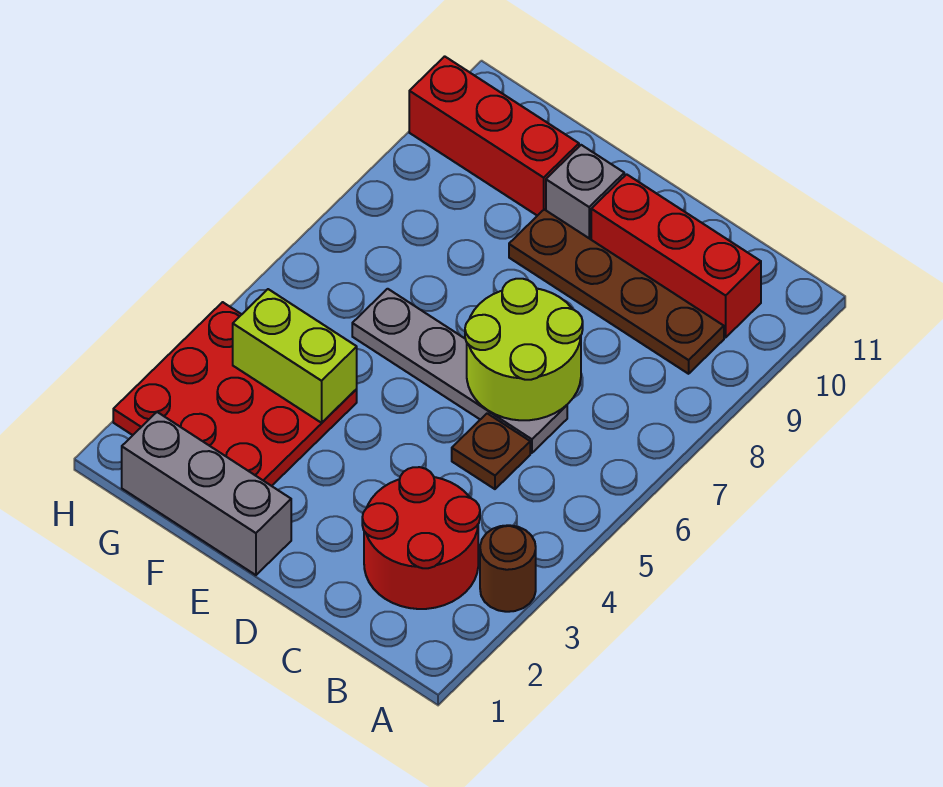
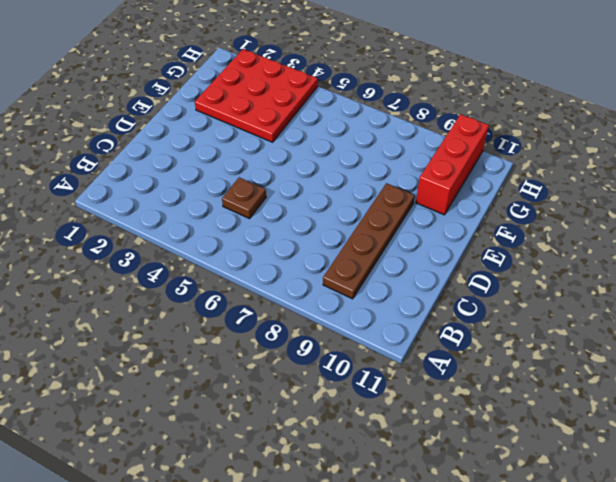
none -> brown round brick A3 level 1
none -> red round brick B2:C3 level 1
none -> red brick B10:D10 level 1

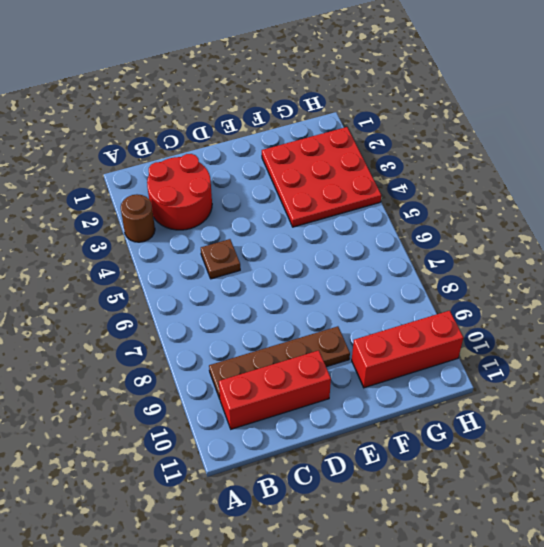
none -> grey plate C6:F6 level 1
none -> grey brick E1:G1 level 1
none -> grey brick E10 level 1

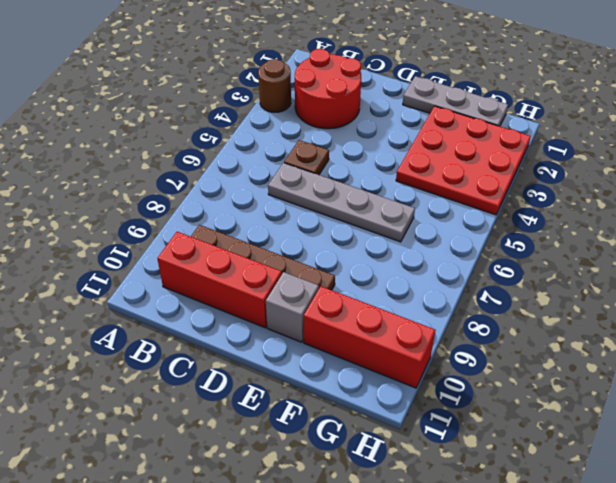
grey plate E1:G1 level 1 -> grey brick E1:G1 level 1
none -> lime round brick C6:D7 level 2
none -> lime brick F4:G4 level 2

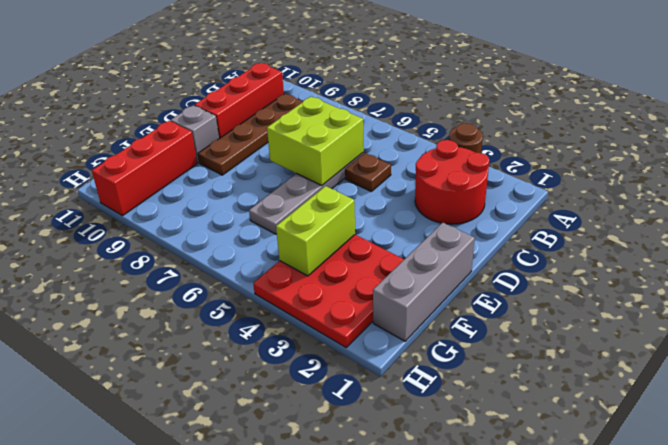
lime brick C6:D7 level 2 -> lime round brick C6:D7 level 2

